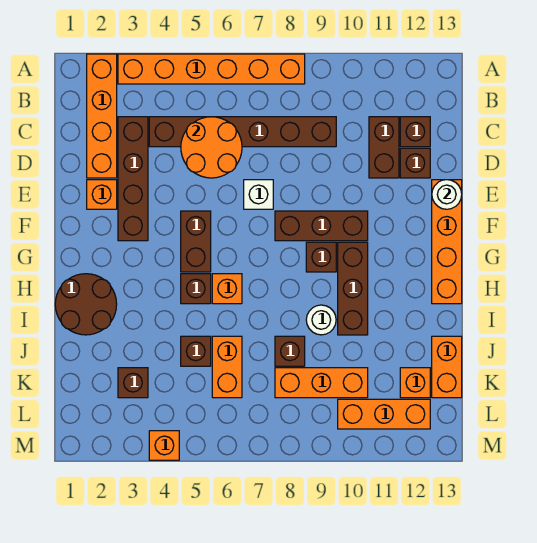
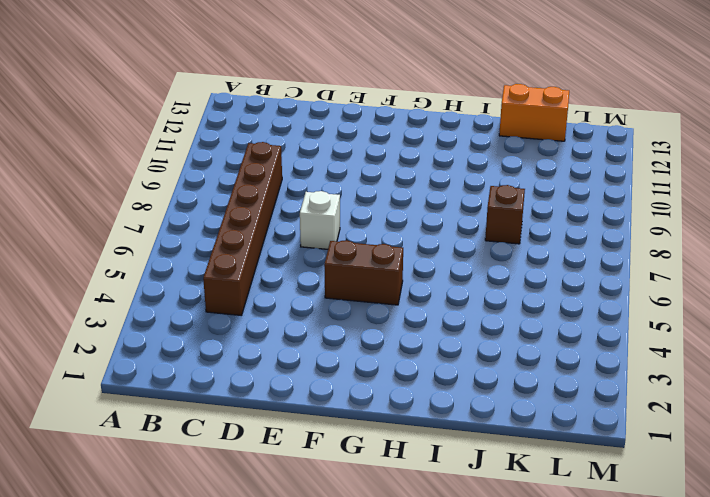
none -> orange brick A2:D2 level 1
none -> orange brick A3:A8 level 1
none -> brown brick C3:F3 level 1

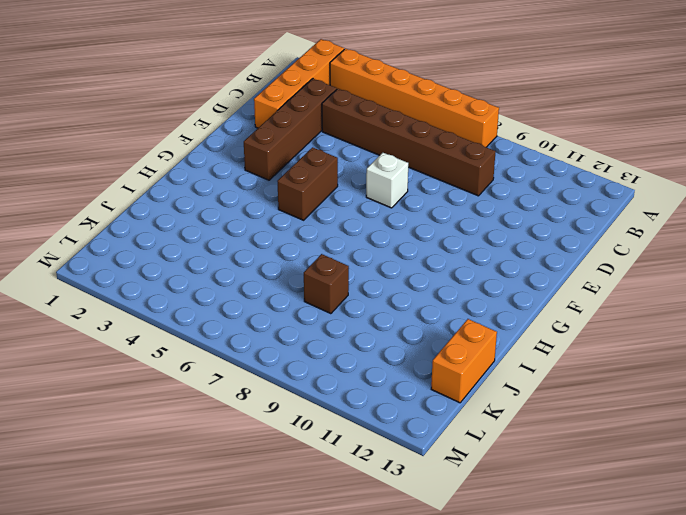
none -> brown brick C11:D11 level 1
none -> brown brick C12 level 1
none -> brown brick D12 level 1

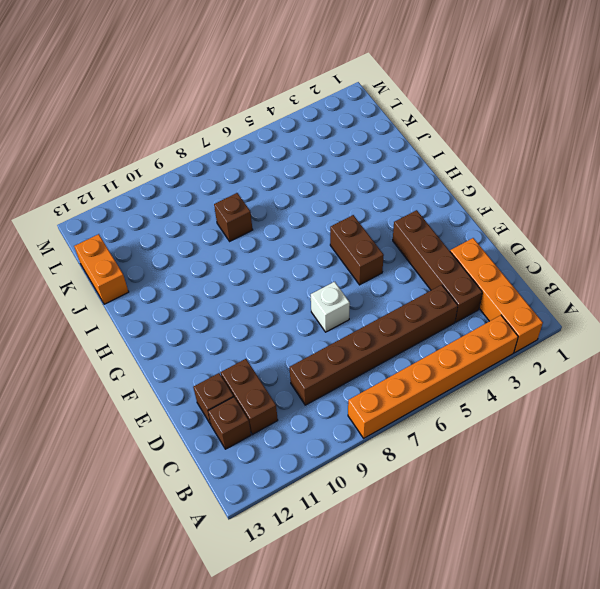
none -> orange brick E2 level 1
none -> orange brick E13:H13 level 1
none -> brown brick F8:F10 level 1

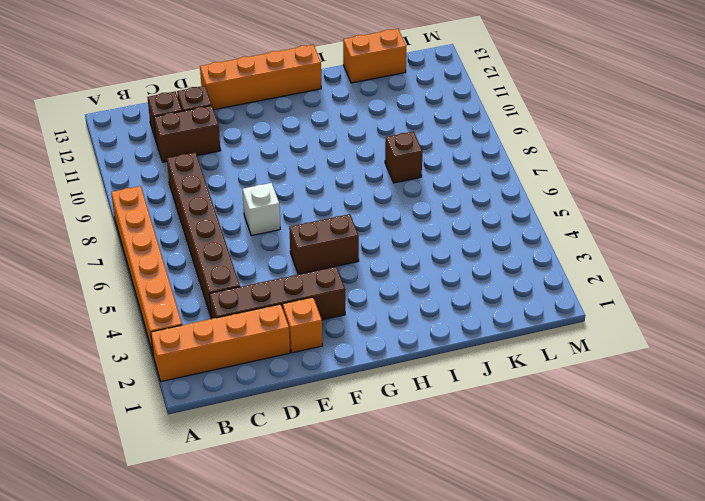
none -> brown brick F8:F10 level 1
none -> brown brick G9 level 1
none -> brown brick G10:I10 level 1

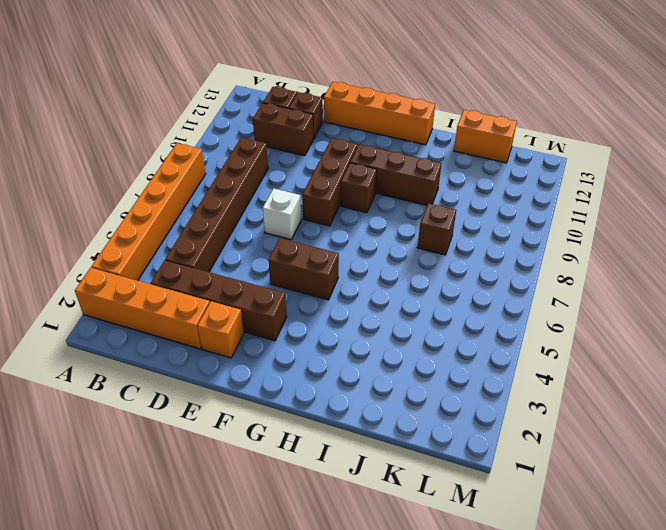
none -> brown round brick H1:I2 level 1
none -> brown brick H5 level 1
none -> orange brick H6 level 1

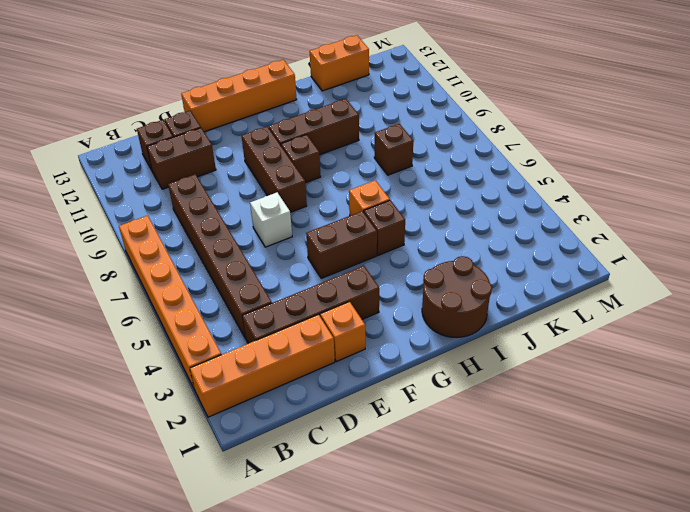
none -> white round brick I9 level 1
none -> brown brick J5 level 1
none -> orange brick J6:K6 level 1

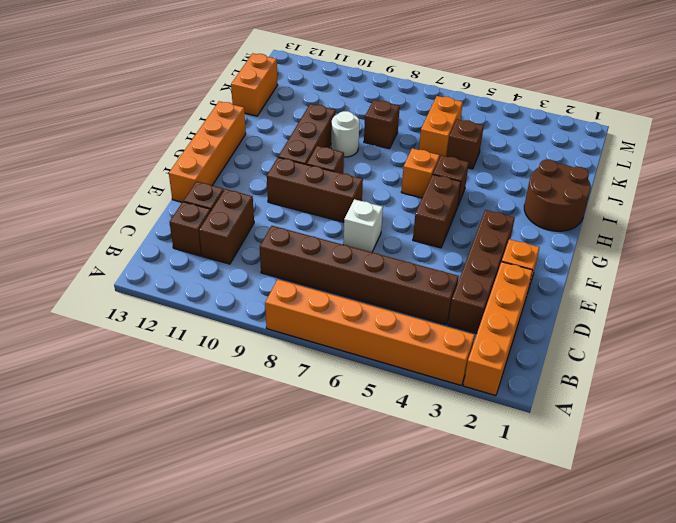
none -> brown brick K3 level 1
none -> orange brick K8:K10 level 1
none -> orange brick K12 level 1

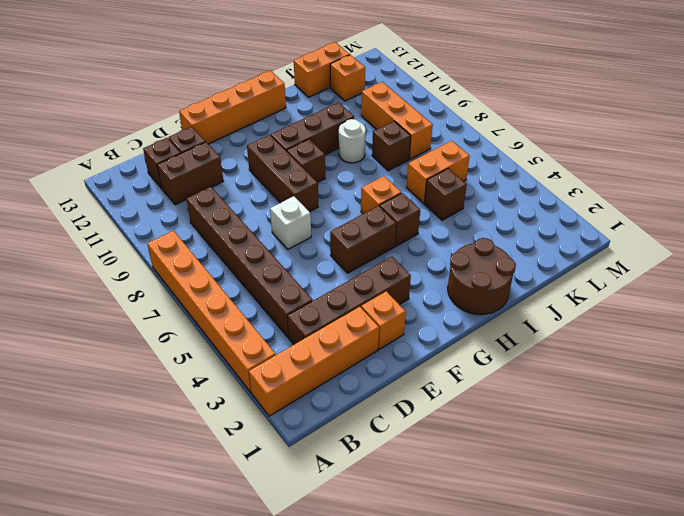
none -> brown brick K3 level 1
none -> orange brick L10:L12 level 1
none -> orange brick M4 level 1

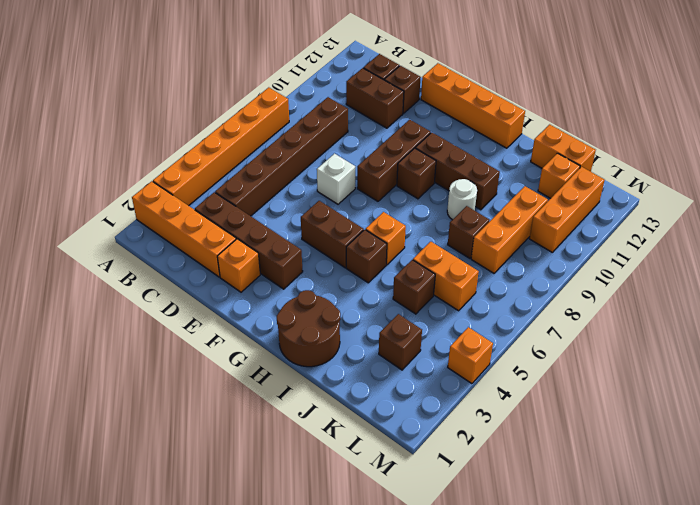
none -> orange round brick C5:D6 level 2
none -> white round brick E13 level 2

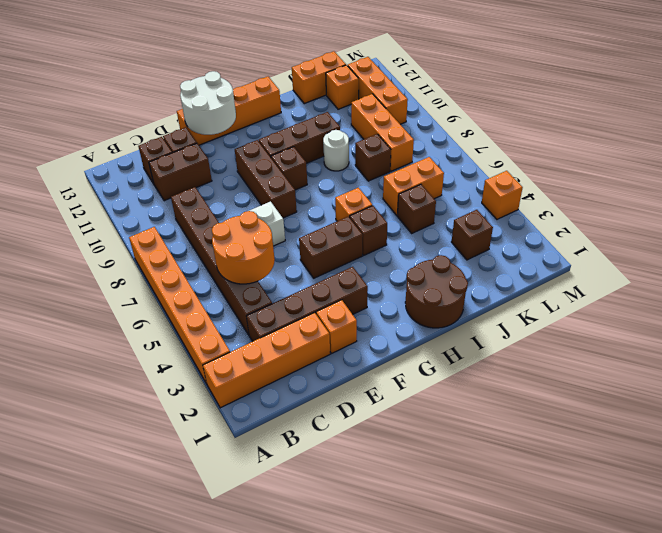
white round brick E12:F13 level 2 -> white round brick E13 level 2

